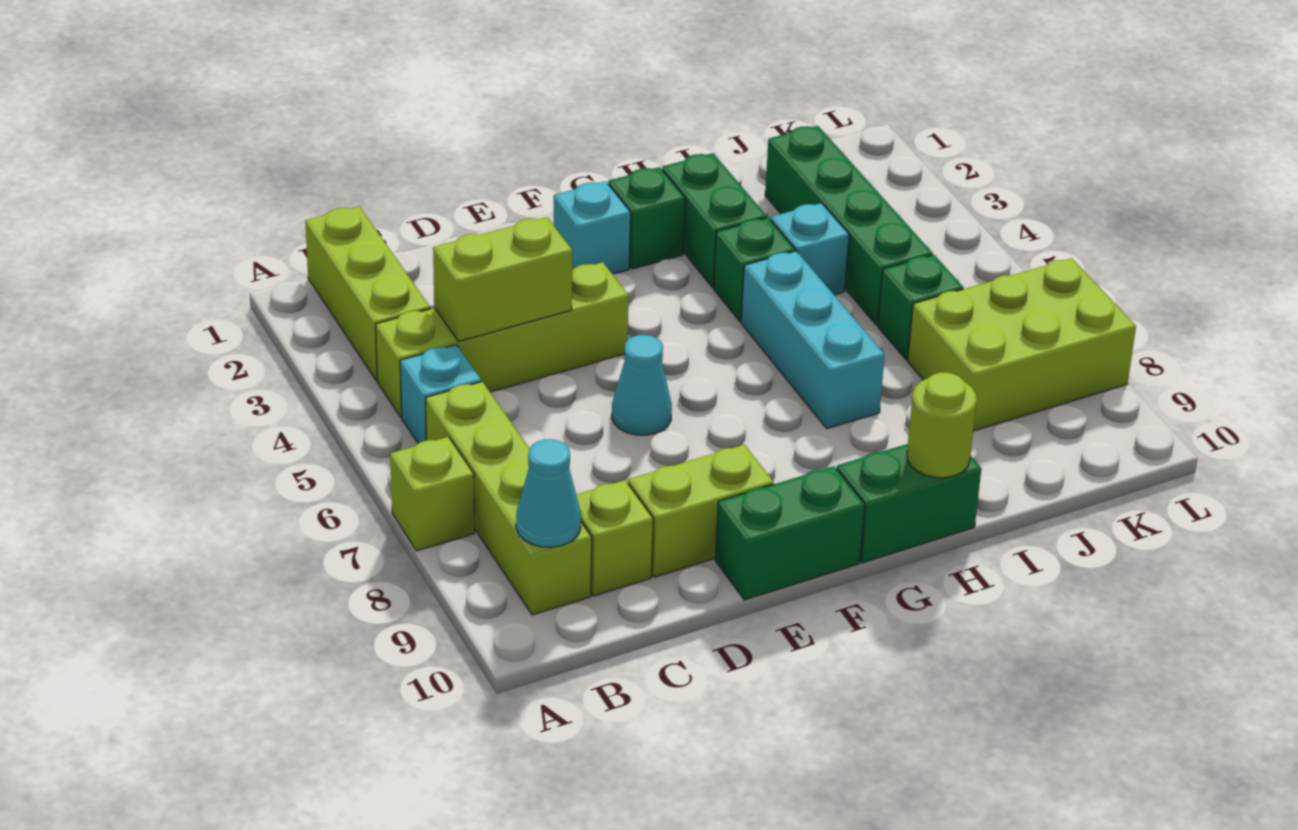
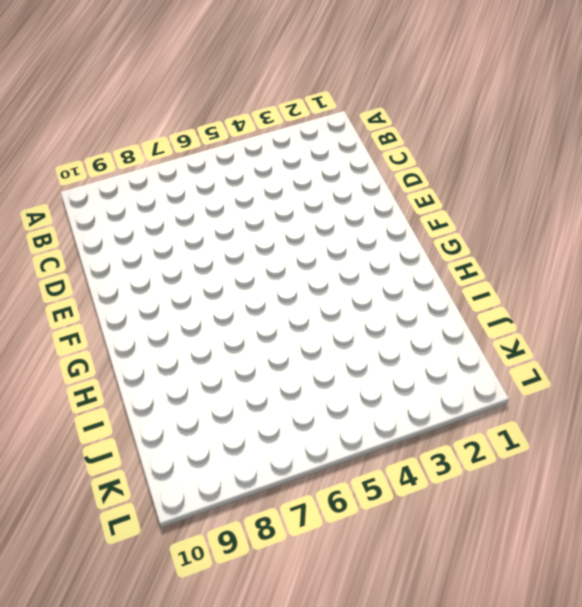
none -> lime brick A7 level 1
none -> lime brick B1:B3 level 1
none -> lime brick B4:E4 level 1

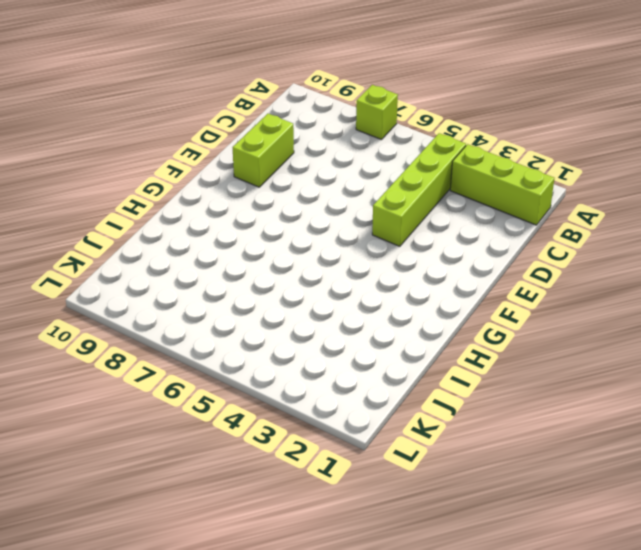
none -> cyan brick B5 level 1
none -> lime brick B6:B9 level 1
none -> lime brick C9 level 1

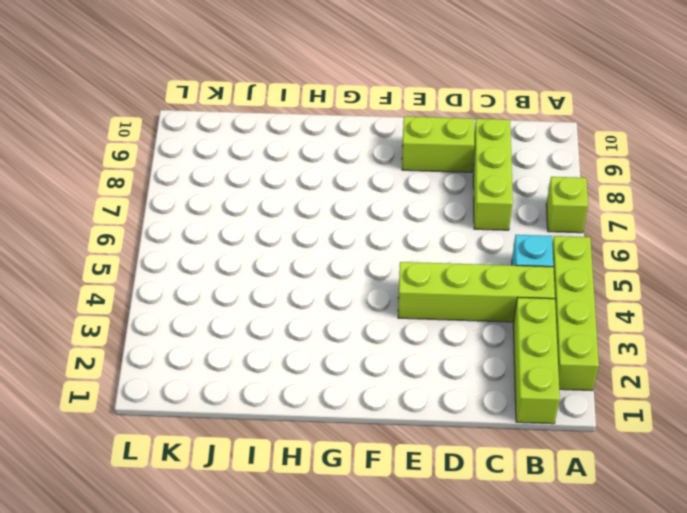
lime brick A2:A5 level 1 -> lime brick B6:B9 level 1
lime brick C7:C9 level 1 -> lime brick C9 level 1
none -> cyan cone E6 level 1
none -> green brick E10:F10 level 1
none -> cyan brick F2 level 1

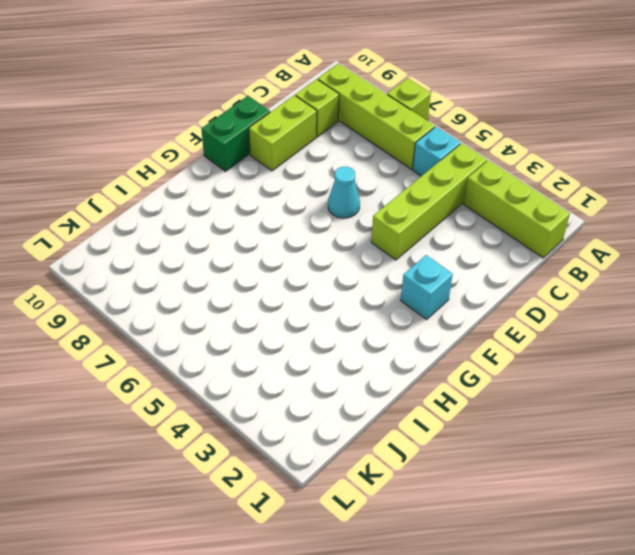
none -> green brick G2 level 1
none -> green brick G10:H10 level 1
none -> green brick H2:H3 level 1

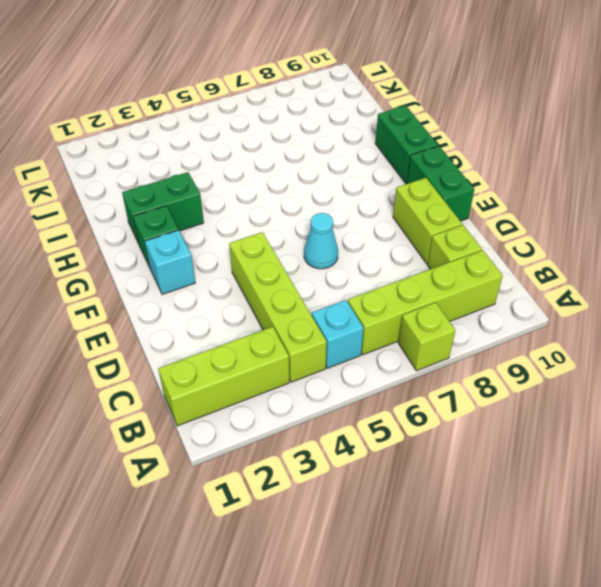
none -> green brick H4 level 1
none -> cyan brick H5:H7 level 1
none -> cyan brick I4 level 1

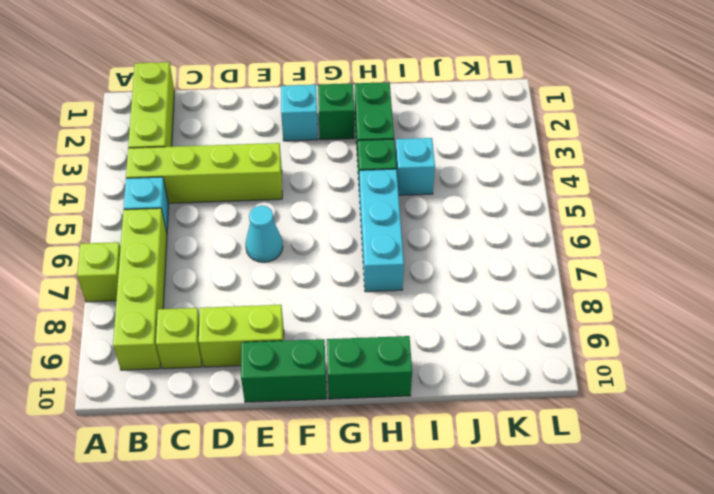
none -> green brick J2:J5 level 1
none -> green brick J6 level 1
none -> lime brick J7:L8 level 1

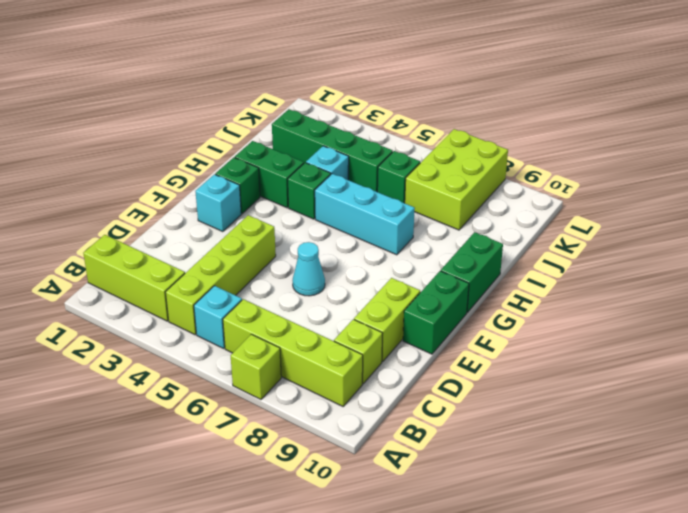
none -> cyan cone B9 level 2
none -> lime brick C4:D4 level 2
none -> lime round brick H10 level 2

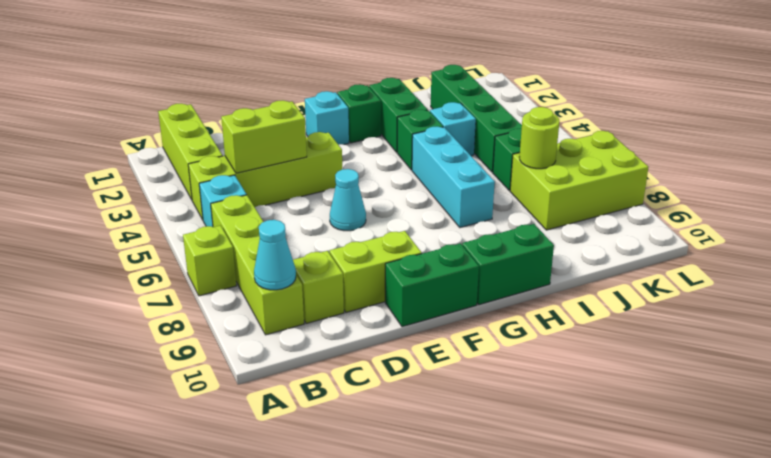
lime round brick J7 level 2 -> lime round brick H10 level 2

